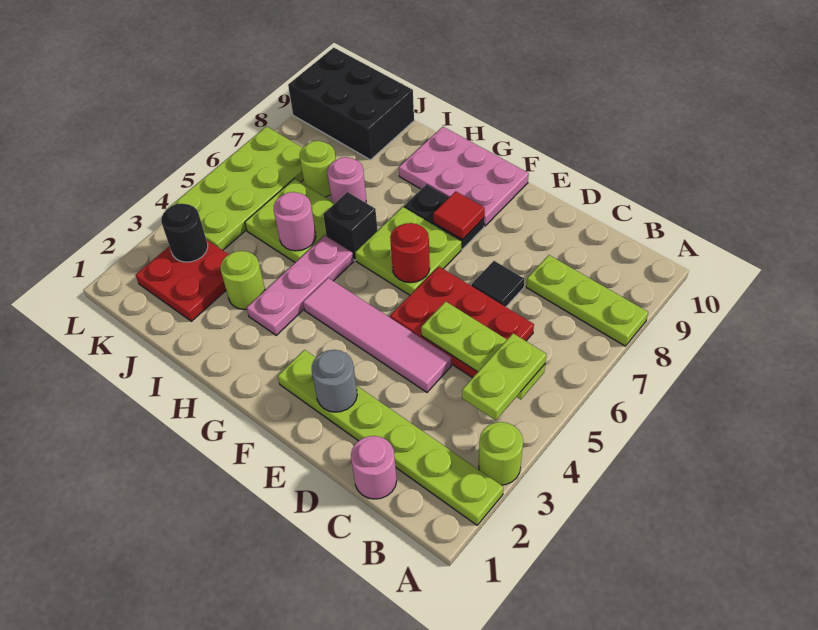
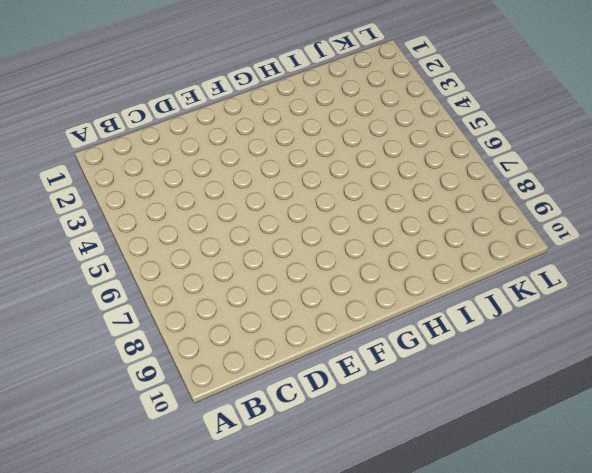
none -> lime plate A2:F2 level 1
none -> lime round brick A3 level 1
none -> lime plate A8:C8 level 1

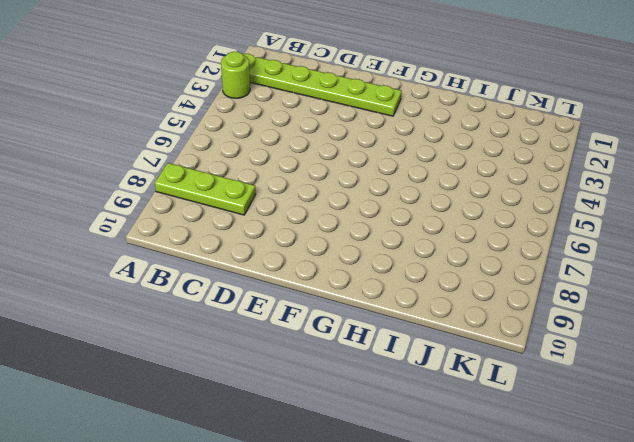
none -> pink round brick C1 level 1
none -> red plate C5:E6 level 1
none -> pink tile D4:G4 level 1

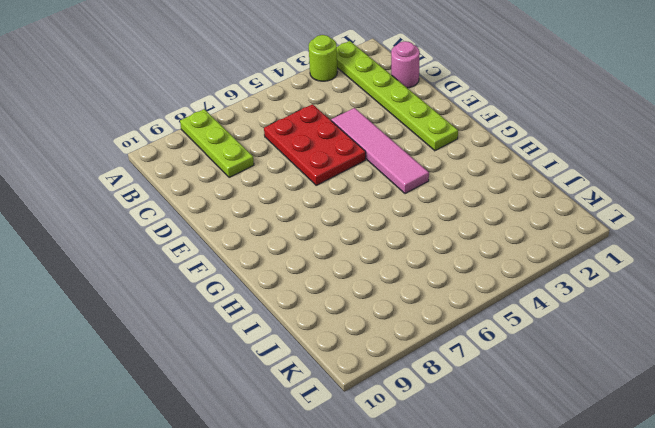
none -> black tile D7 level 1
none -> lime plate F6:G7 level 1
none -> black plate F8:G8 level 1

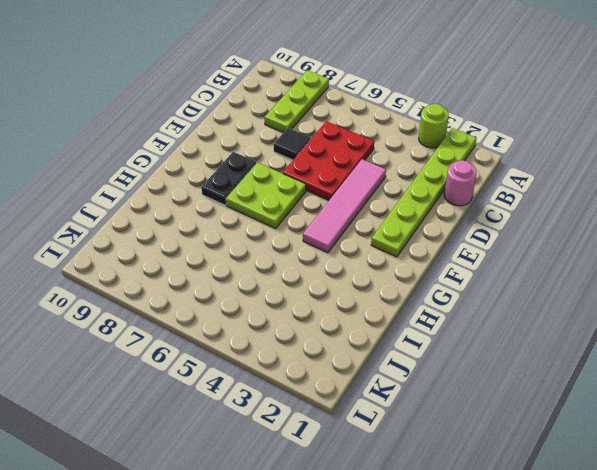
none -> pink plate F9:H10 level 1
none -> pink plate H3:H5 level 1
none -> black brick H6 level 1

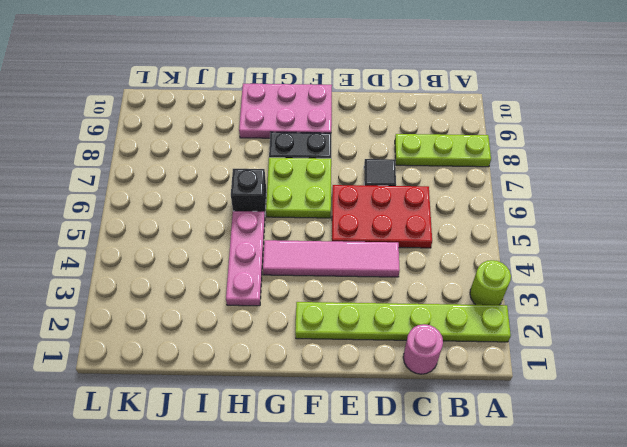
none -> lime round brick I3 level 1
none -> lime plate I5:J6 level 1
none -> pink round brick I7 level 1

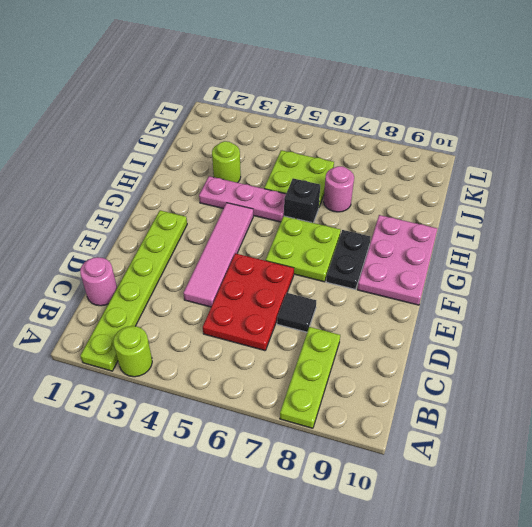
none -> red plate J2:K3 level 1
none -> lime round brick J7 level 1
none -> black brick J9:L10 level 1

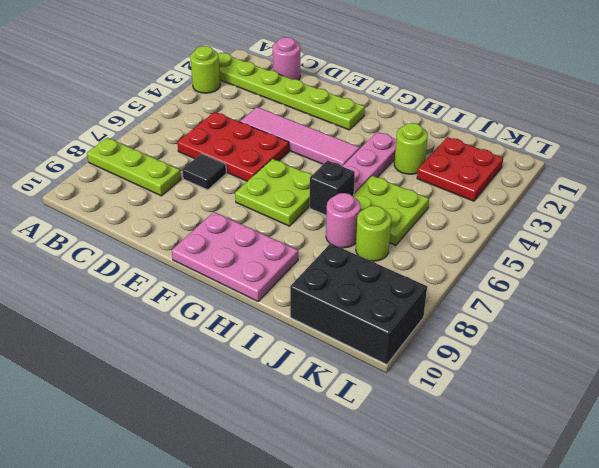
none -> black plate F8:G8 level 1
none -> lime plate K4:L7 level 1
none -> lime plate B5:D5 level 2

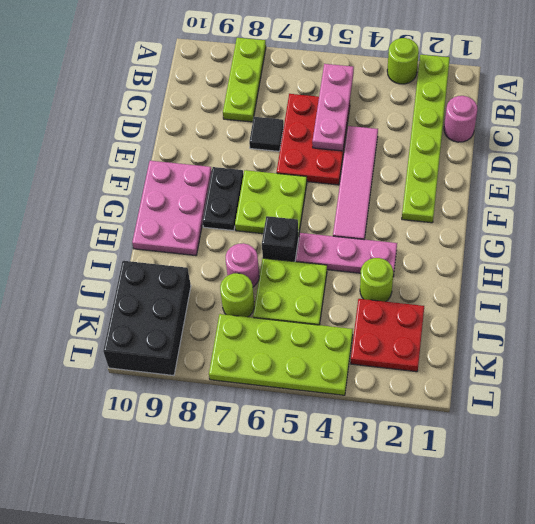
pink plate B5:D5 level 2 -> lime plate B5:D5 level 2
none -> grey round brick E2 level 2
none -> red round brick F6 level 2
none -> red tile F8 level 2

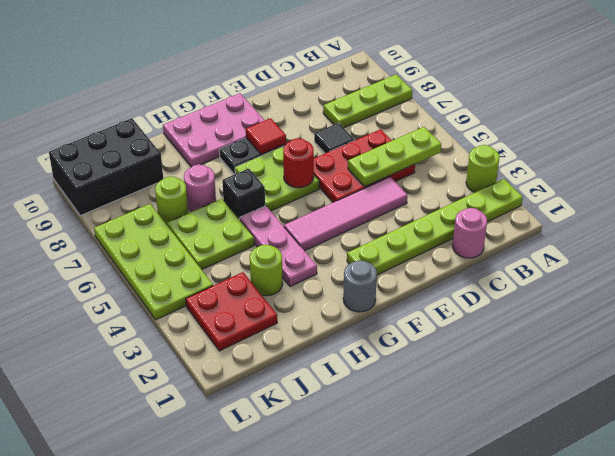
grey round brick G1 level 1 -> grey round brick E2 level 2
none -> pink round brick I5 level 2
none -> black round brick K3 level 2
none -> lime plate B4:B5 level 3

